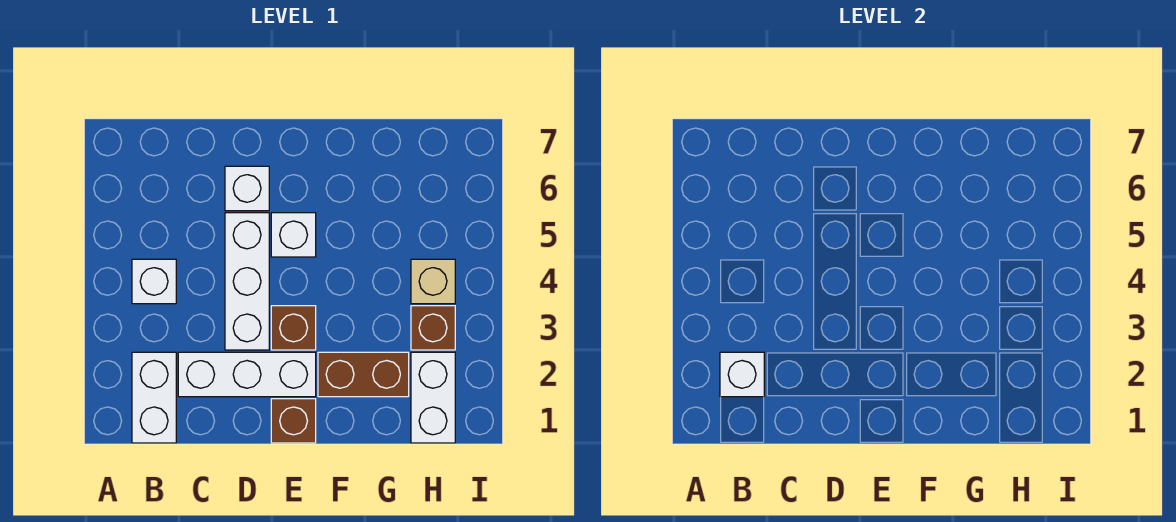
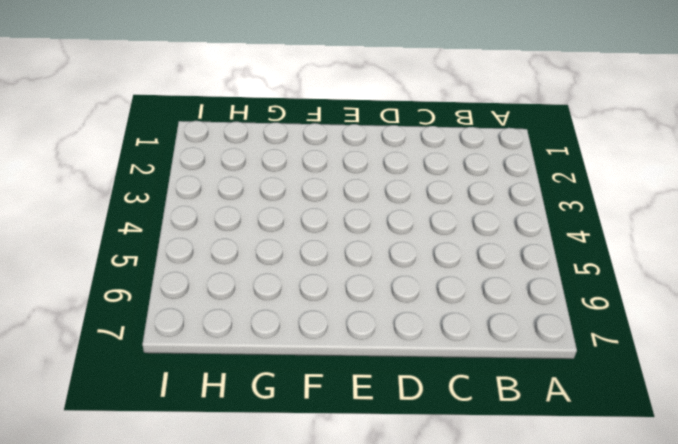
none -> white brick B1:B2 level 1
none -> white brick B4 level 1
none -> white brick C2:E2 level 1

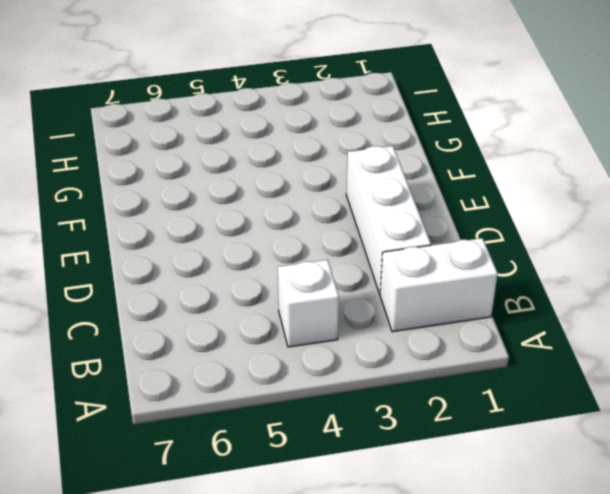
none -> white brick D3:D5 level 1
none -> white brick D6 level 1
none -> brown brick E1 level 1

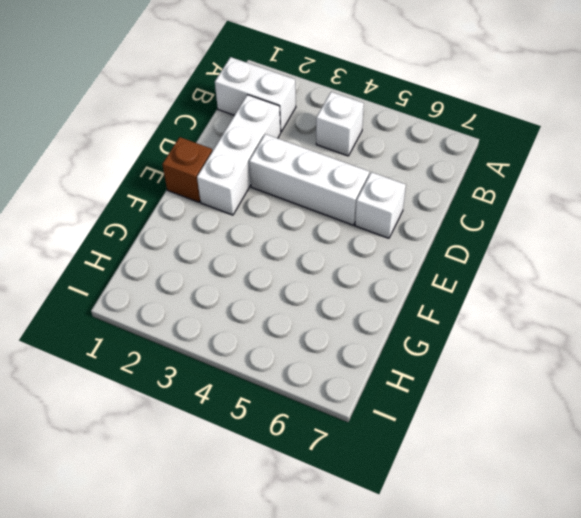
none -> brown brick E3 level 1
none -> white brick E5 level 1
none -> brown brick F2:G2 level 1

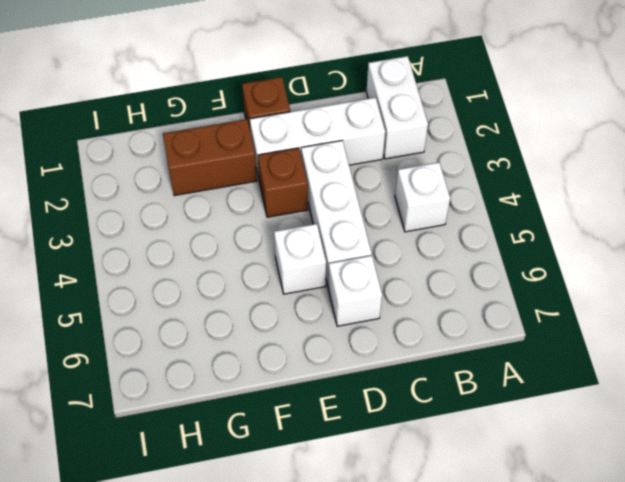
none -> white brick H1:H2 level 1
none -> brown brick H3 level 1
none -> tan brick H4 level 1

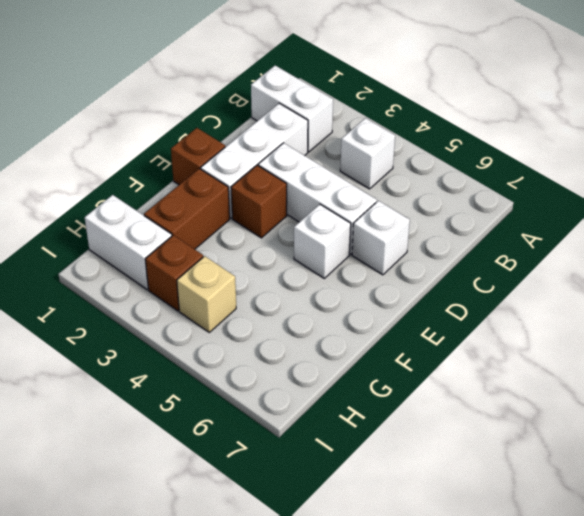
none -> white brick B2 level 2

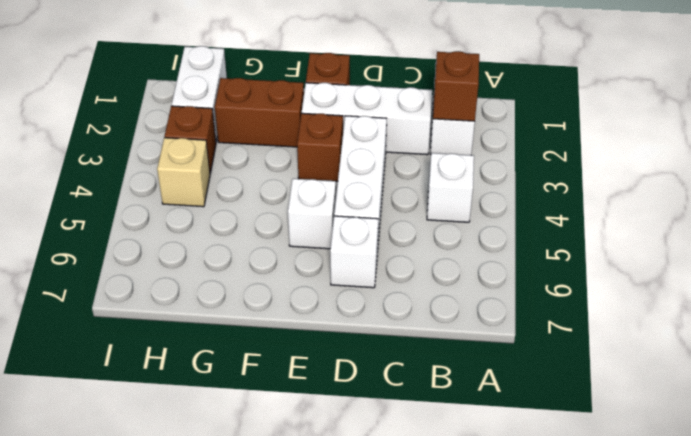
brown brick B2 level 2 -> white brick B2 level 2

